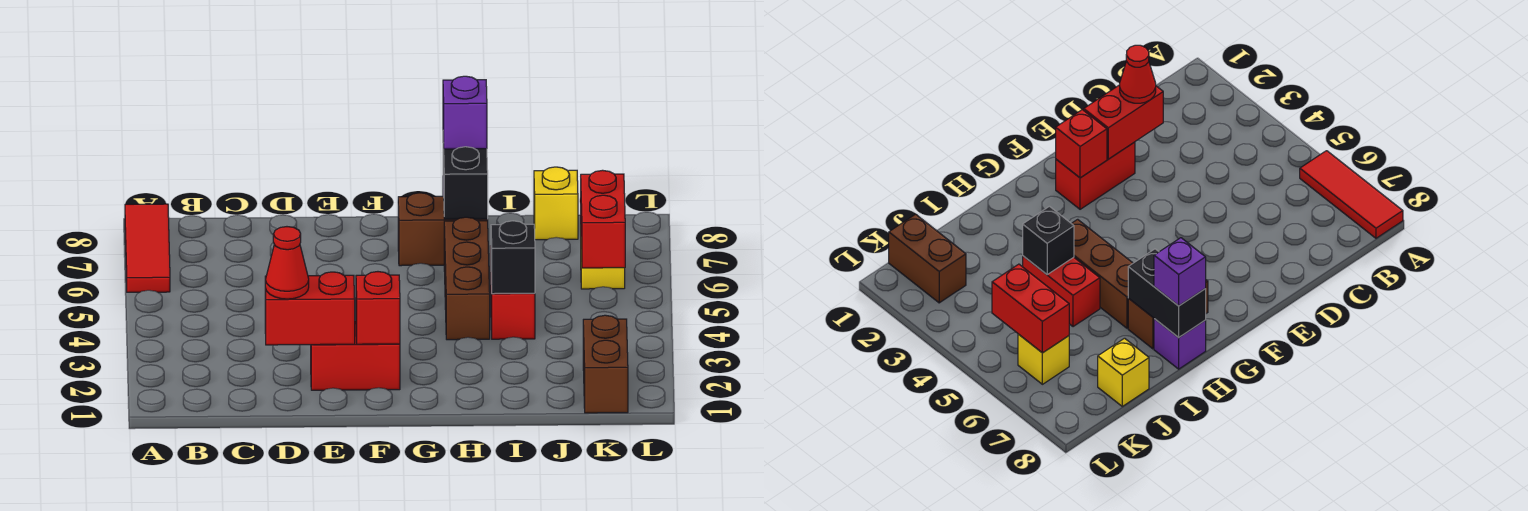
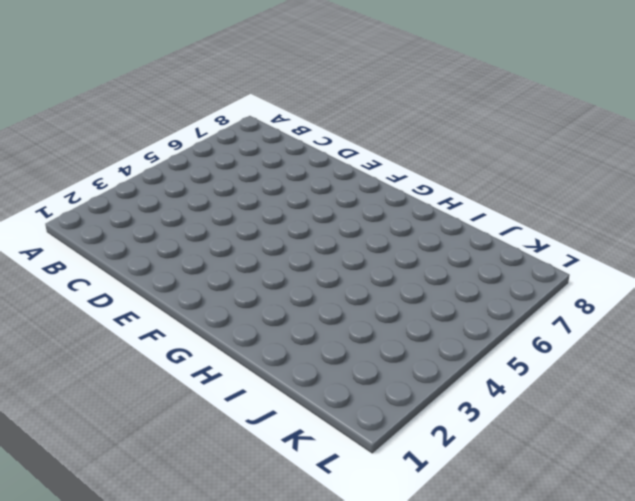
none -> red tile A6:A8 level 1
none -> red brick E2:F2 level 1
none -> brown brick G7:H7 level 1

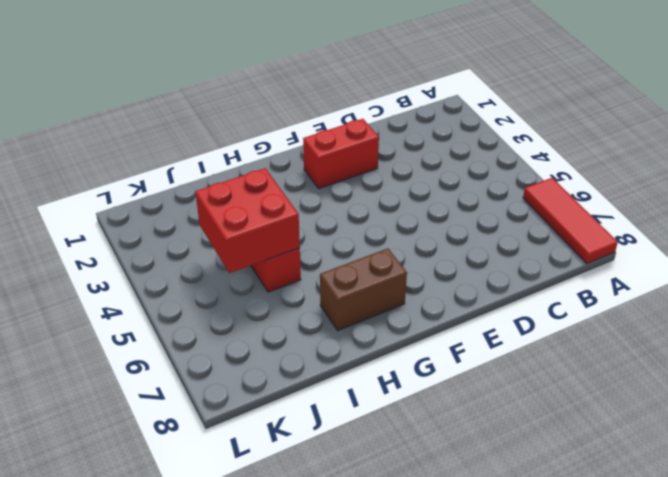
red brick I4:J5 level 2 -> black brick I4 level 2
none -> brown brick H4:H6 level 1
none -> purple brick H8 level 1
none -> yellow brick J8 level 1

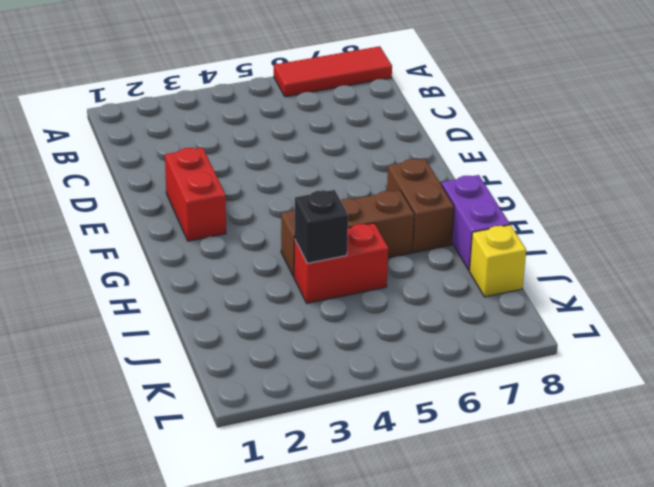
purple brick H8:I8 level 1 -> purple brick H8 level 1
none -> brown brick K1:K2 level 1
none -> yellow brick K6 level 1
none -> red brick D2:E2 level 2

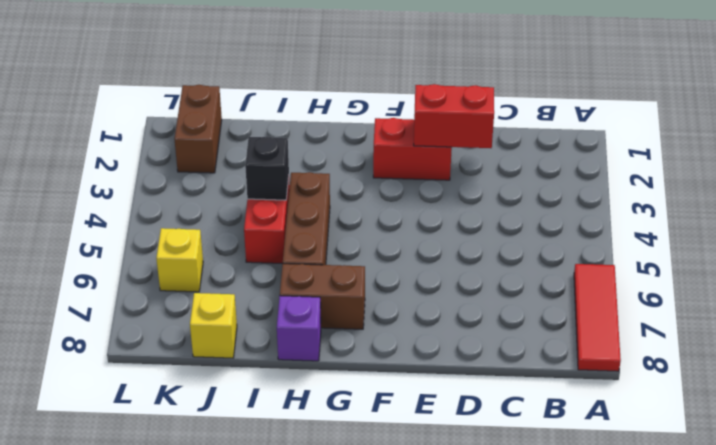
none -> red brick F2 level 2
none -> black brick H7:H8 level 2
none -> red brick K5:K6 level 2

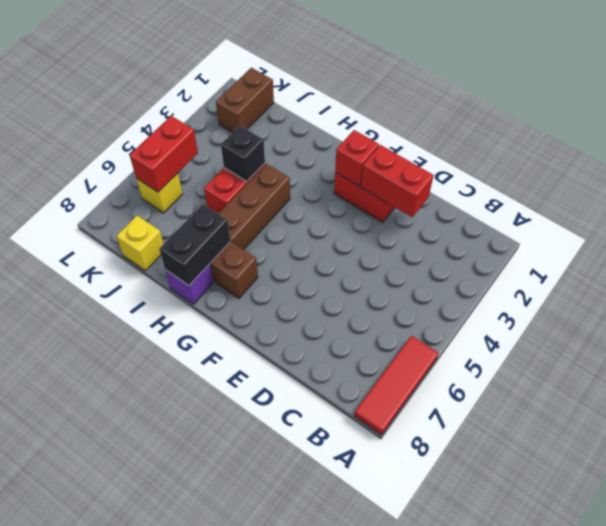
none -> red cone D2 level 3
none -> purple brick H8 level 3

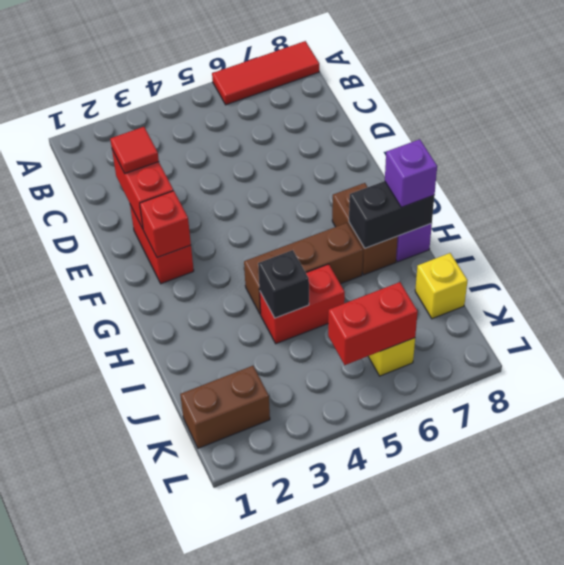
red tile D2 level 3 -> red cone D2 level 3

